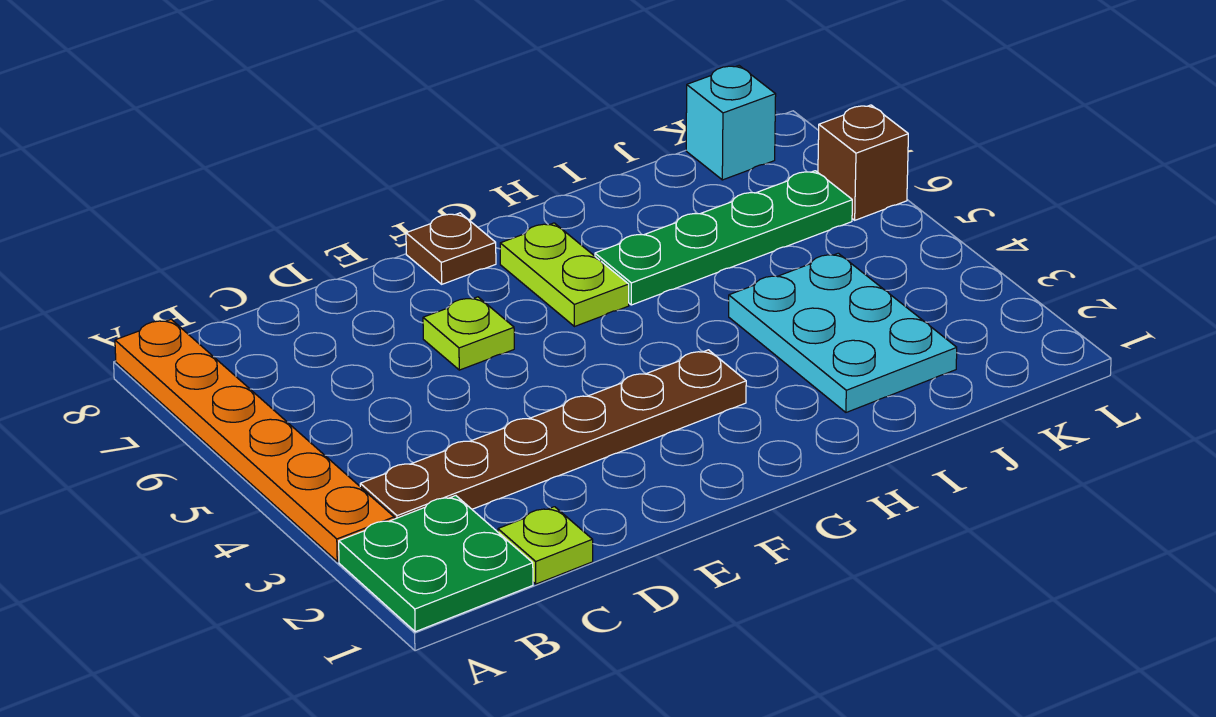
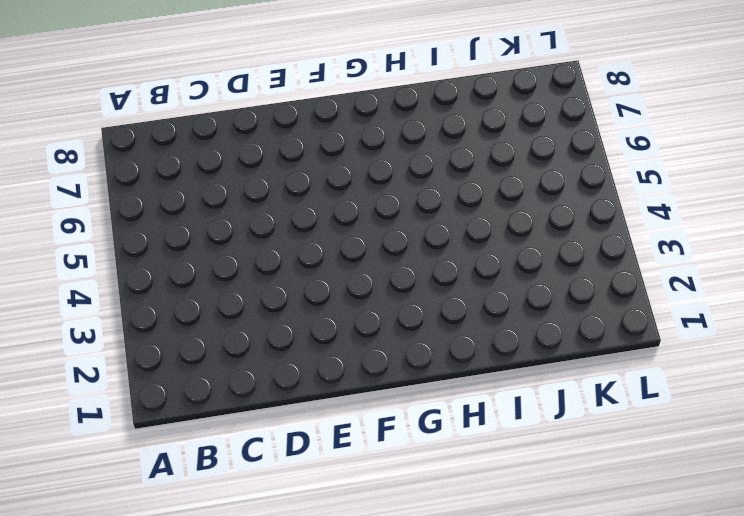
none -> green plate A1:B2 level 1
none -> orange plate A3:A8 level 1

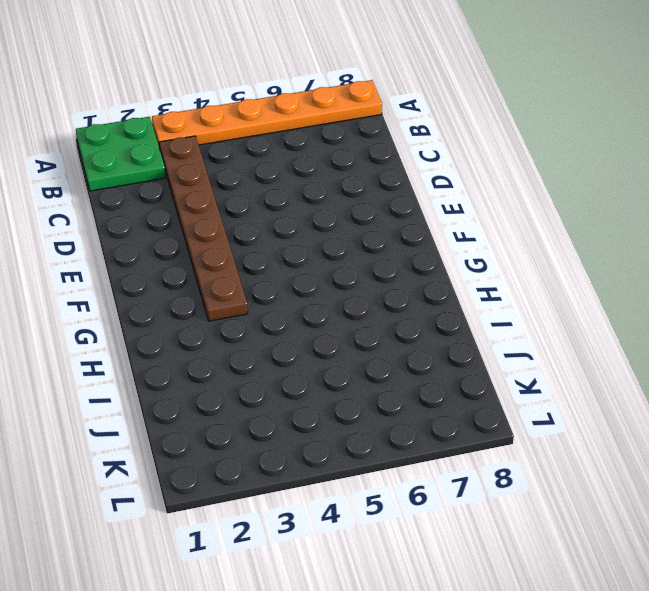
none -> lime plate C1 level 1
none -> lime plate E6 level 1

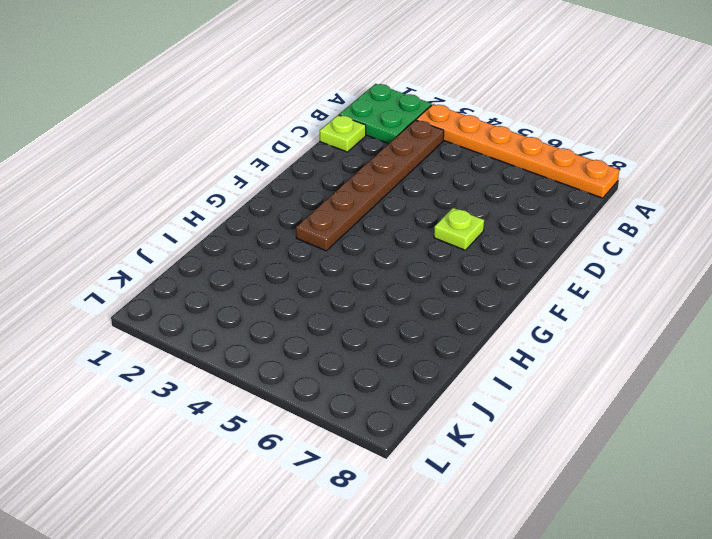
none -> brown plate F8 level 1
none -> lime plate G6:G7 level 1

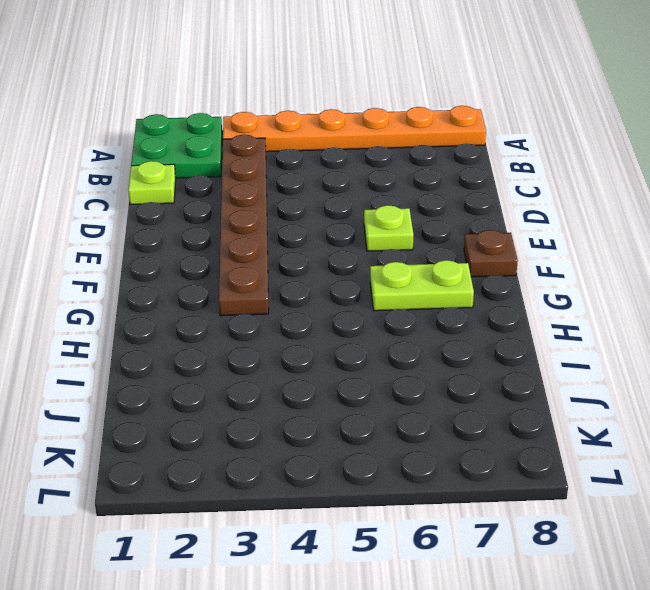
none -> green plate H6:K6 level 1
none -> cyan plate I2:J4 level 1

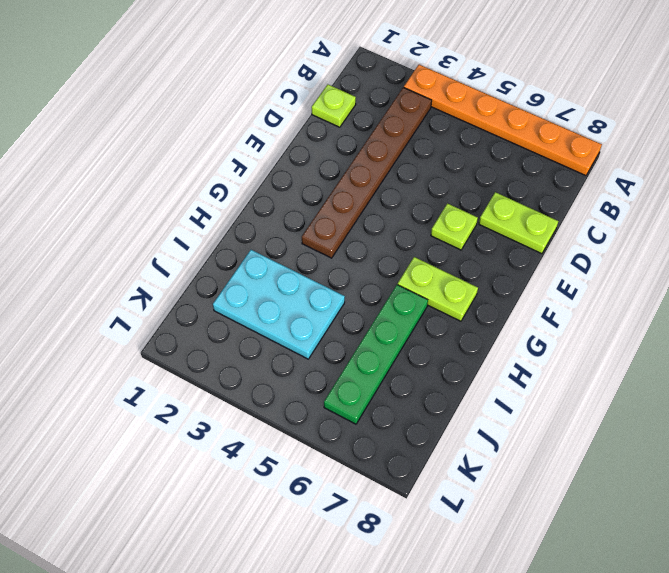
lime plate D7:D8 level 1 -> none
none -> green plate A1:B2 level 1
none -> brown plate F8 level 1

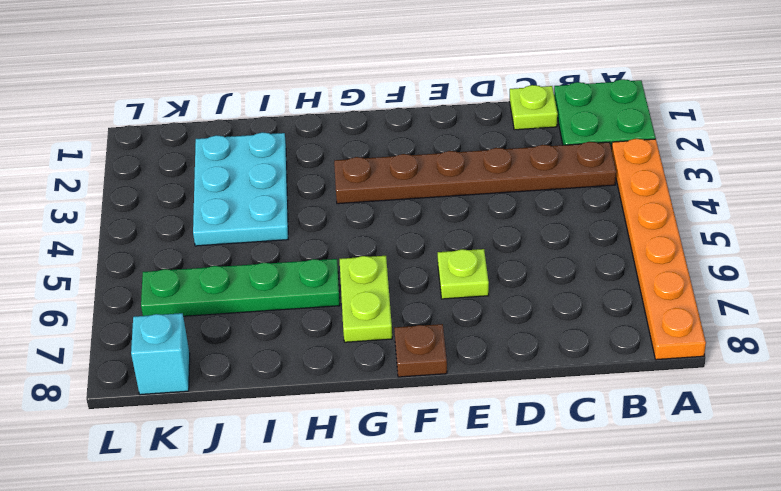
none -> brown brick L6 level 1

